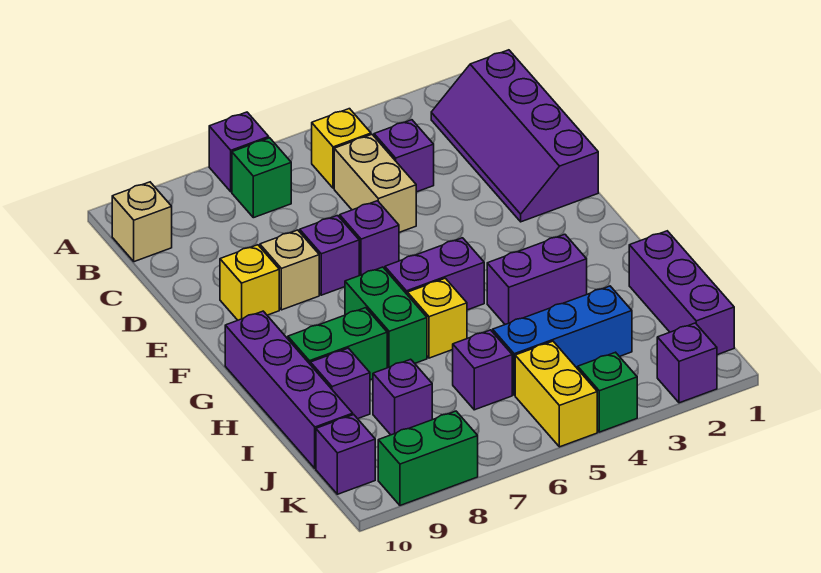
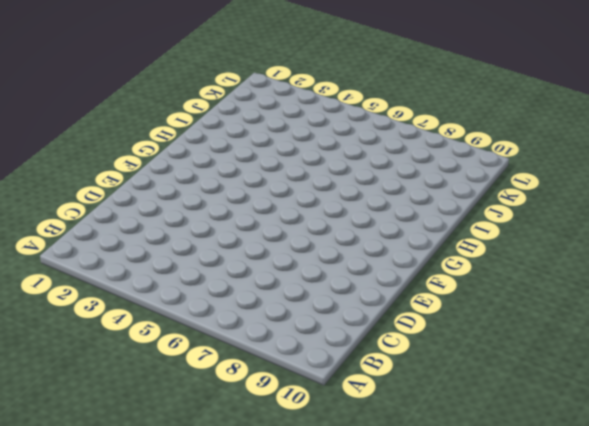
none -> purple brick A7 level 1
none -> purple slope B1:E2 level 1 top 1
none -> yellow brick B5 level 1

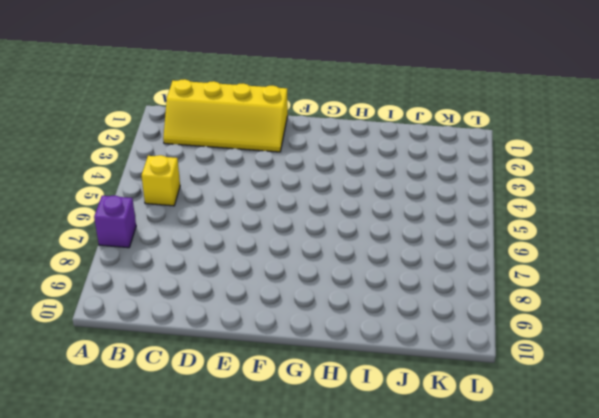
yellow slope B1:E2 level 1 top 1 -> purple slope B1:E2 level 1 top 1
none -> green brick B7 level 1
none -> tan brick B10 level 1
none -> purple brick C4 level 1

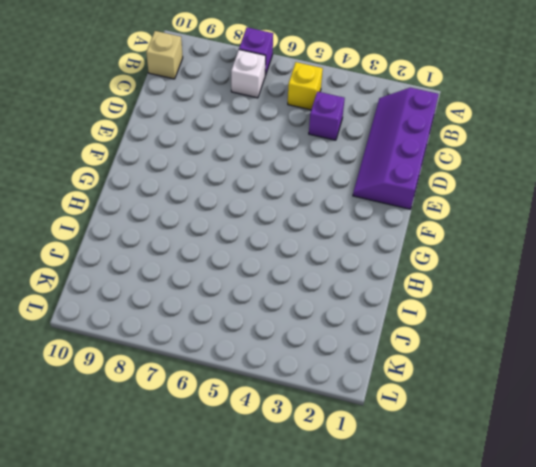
white brick B7 level 1 -> green brick B7 level 1
none -> tan brick C5:D5 level 1
none -> purple brick E6 level 1
none -> purple brick E7 level 1

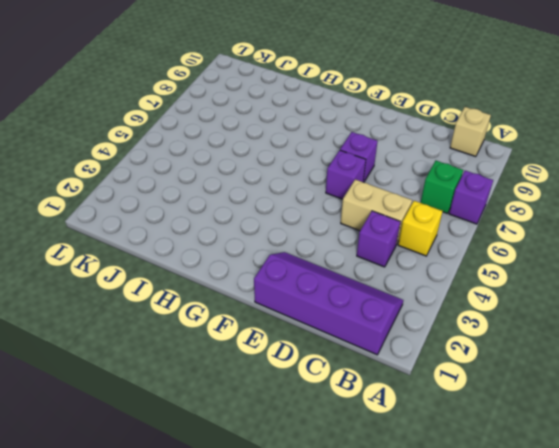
none -> tan brick E8 level 1
none -> yellow brick E9 level 1
none -> purple brick G5:G6 level 1

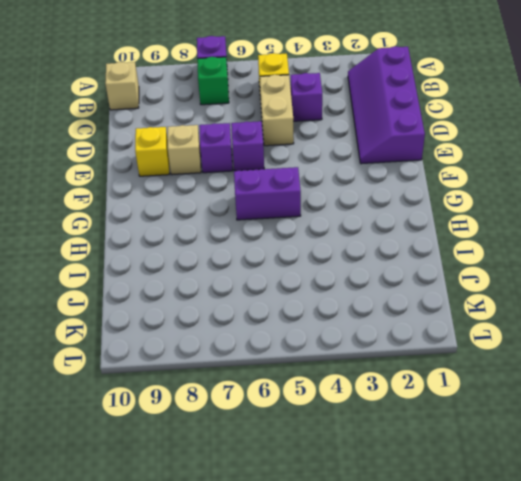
none -> green brick G7:H7 level 1
none -> purple brick G10:J10 level 1
none -> purple brick H3:H4 level 1

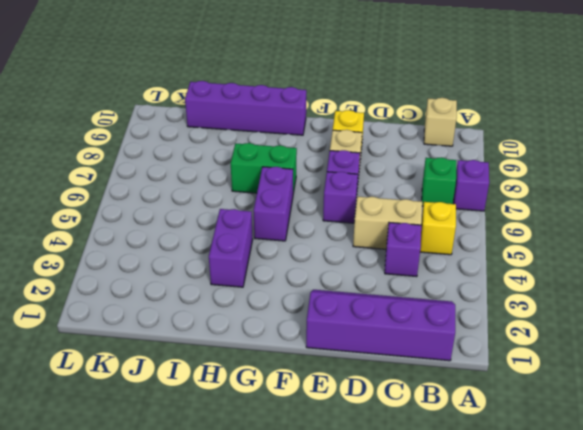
none -> yellow brick H6 level 1
none -> green brick H8:H9 level 1
none -> purple brick I1:K1 level 1

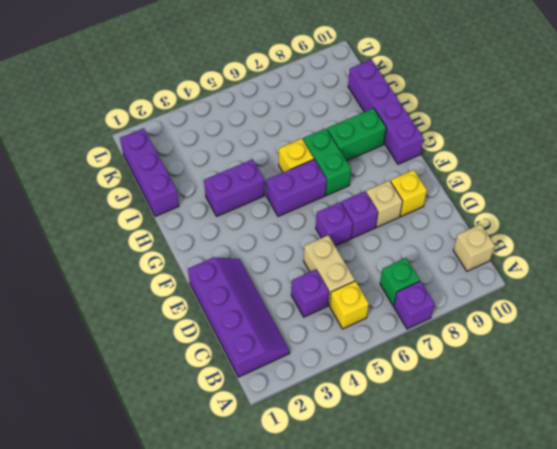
none -> purple brick I9 level 1
none -> blue brick J3:J5 level 1
none -> purple brick J6 level 1

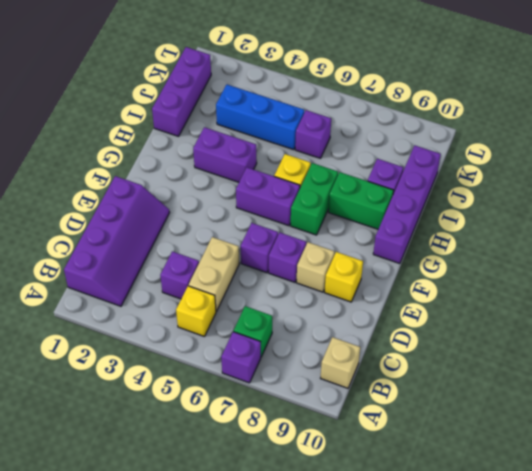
none -> purple brick J8 level 1
none -> yellow brick K5:L5 level 1
none -> purple brick K10 level 1

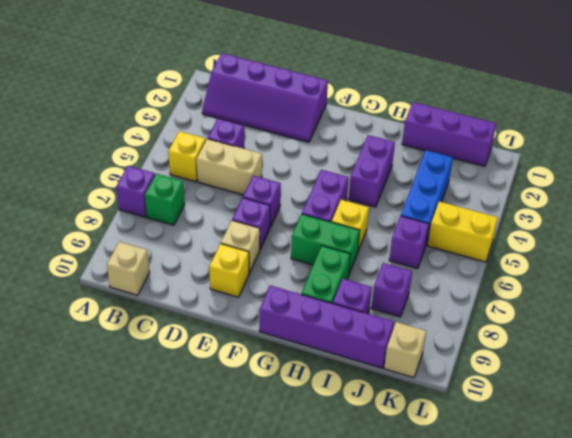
tan brick K10 level 1 -> purple brick K10 level 1
none -> purple brick L2 level 1
none -> green brick L4 level 1
none -> green brick L8:L9 level 1

